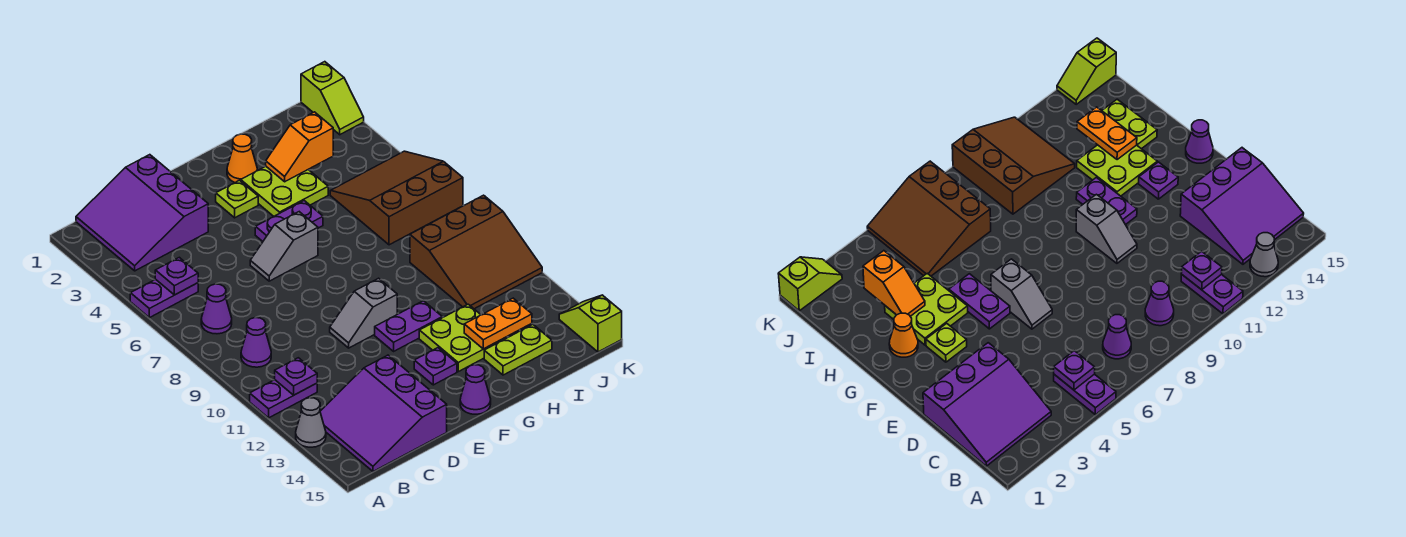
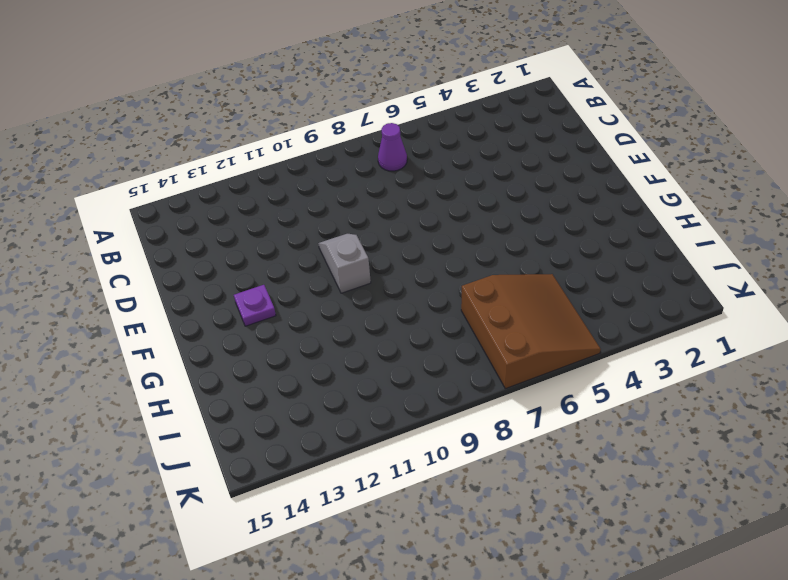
none -> purple plate A5:B5 level 1
none -> purple plate A11:B11 level 1
none -> grey cone A13 level 1

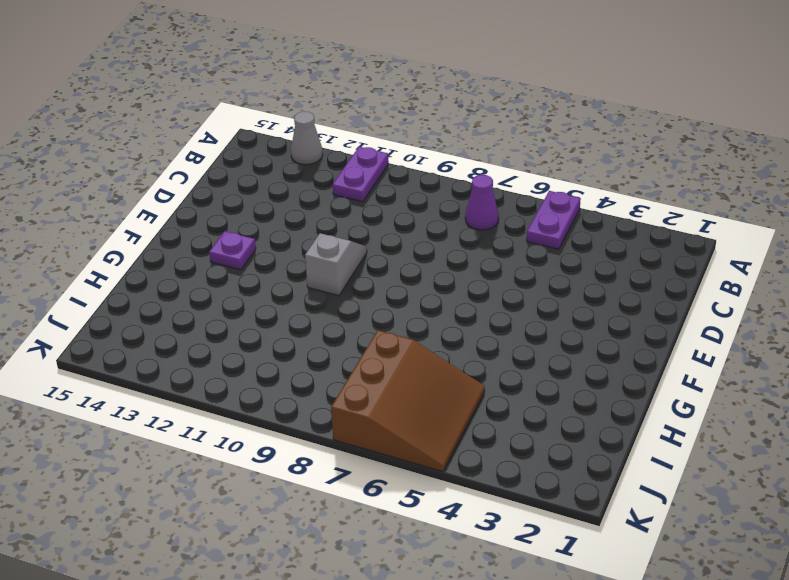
none -> purple slope B1:D3 level 1 top D
none -> purple cone B9 level 1
none -> purple slope B13:D15 level 1 top D

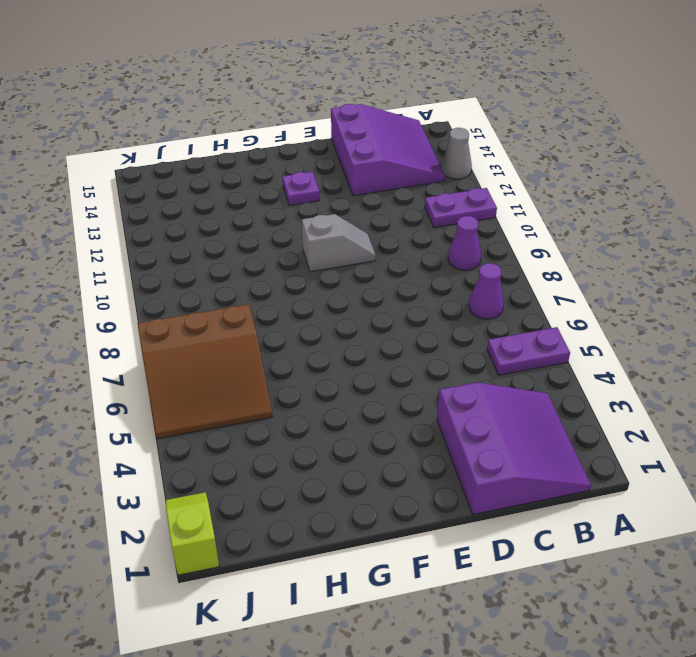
none -> grey slope E6:F6 level 1 top F
none -> lime plate F3 level 1
none -> purple plate F5:G5 level 1

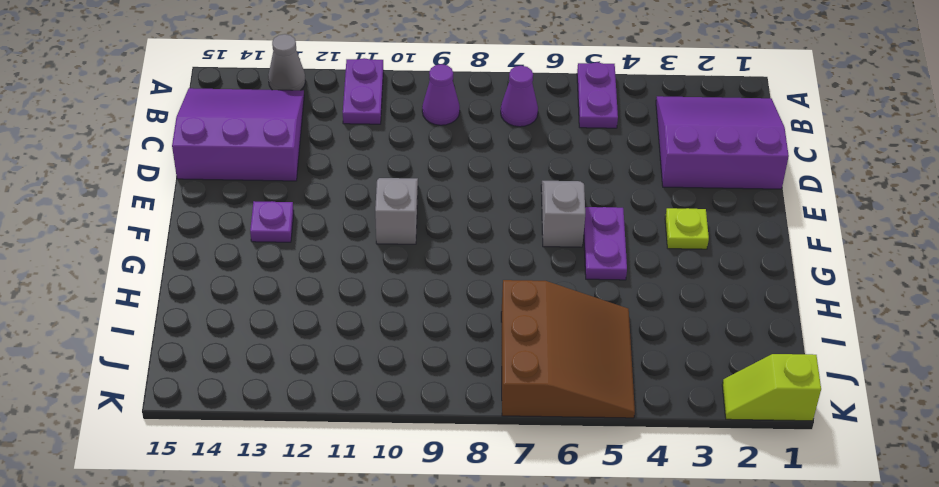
none -> purple plate F11:G11 level 1
none -> purple cone F15 level 1
none -> orange cone G2 level 1

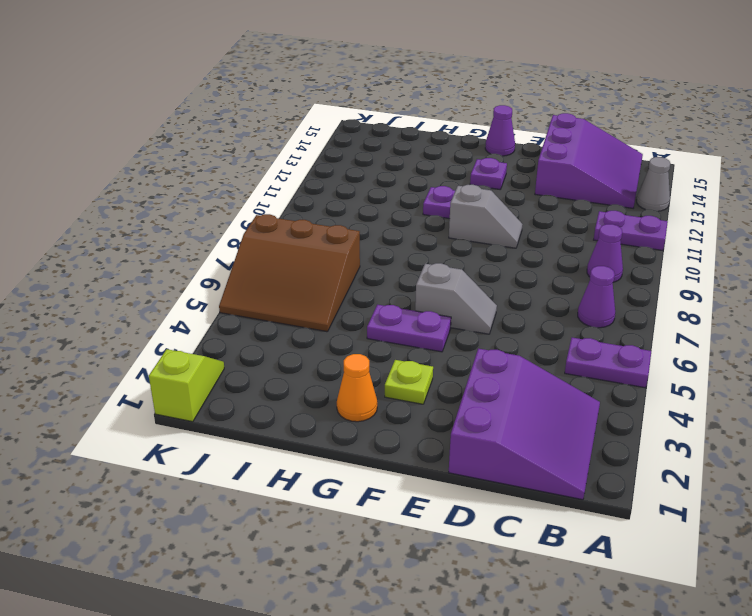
none -> lime plate G3:H4 level 1
none -> lime plate G12:H13 level 1
none -> lime plate H14:I14 level 1

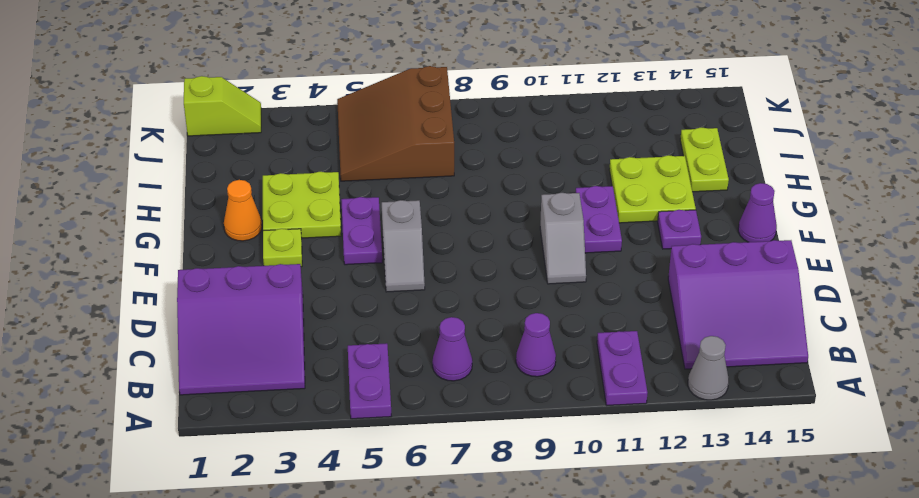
none -> brown slope I9:K11 level 1 top 9
none -> lime slope K14:K15 level 1 top 15
none -> purple plate B5 level 2

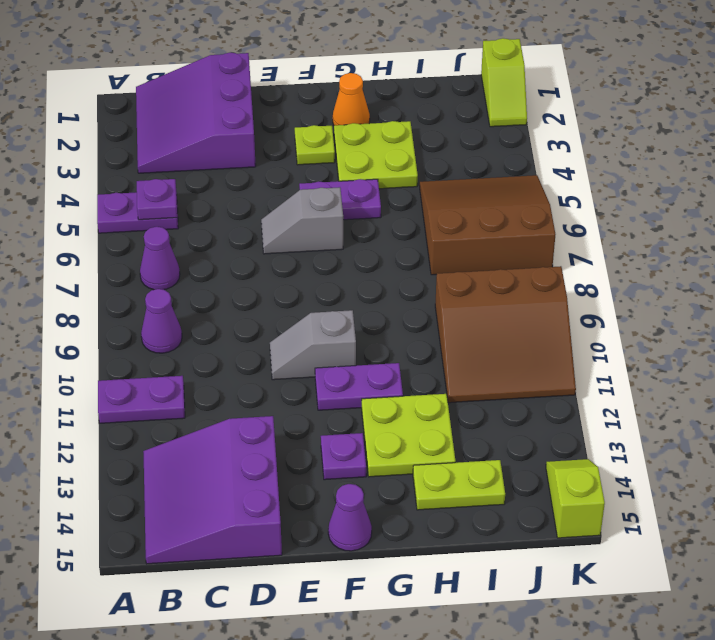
none -> grey cone A13 level 1
none -> purple plate B11 level 2
none -> orange slope H3:I3 level 2 top I

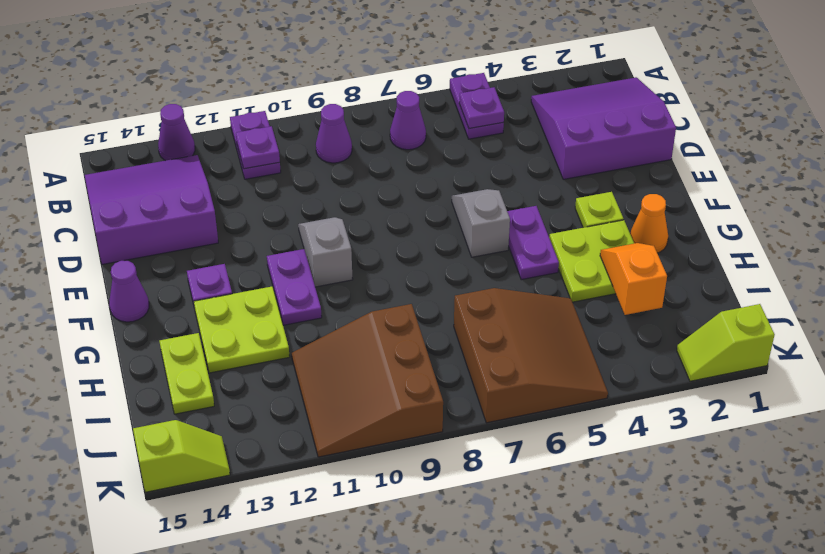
purple cone A13 level 1 -> grey cone A13 level 1
none -> orange plate H13:I13 level 2

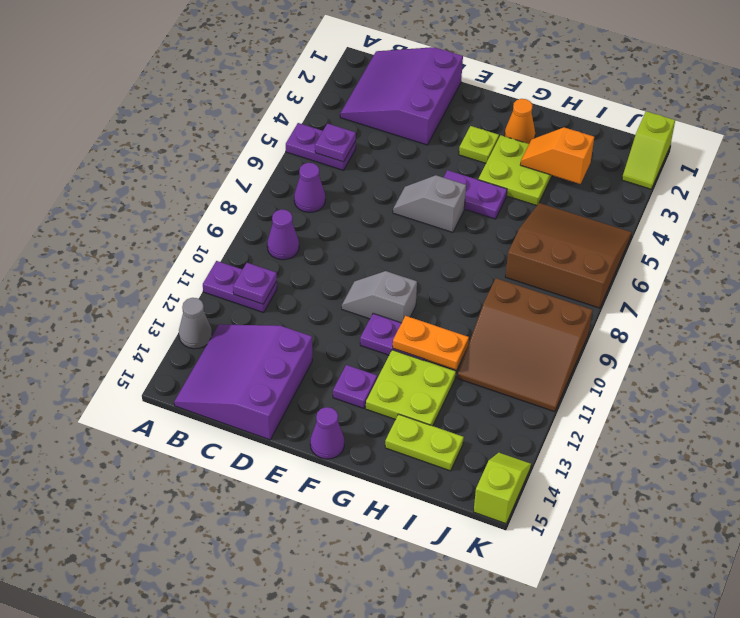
orange plate G11:H11 level 2 -> orange plate H13:I13 level 2

